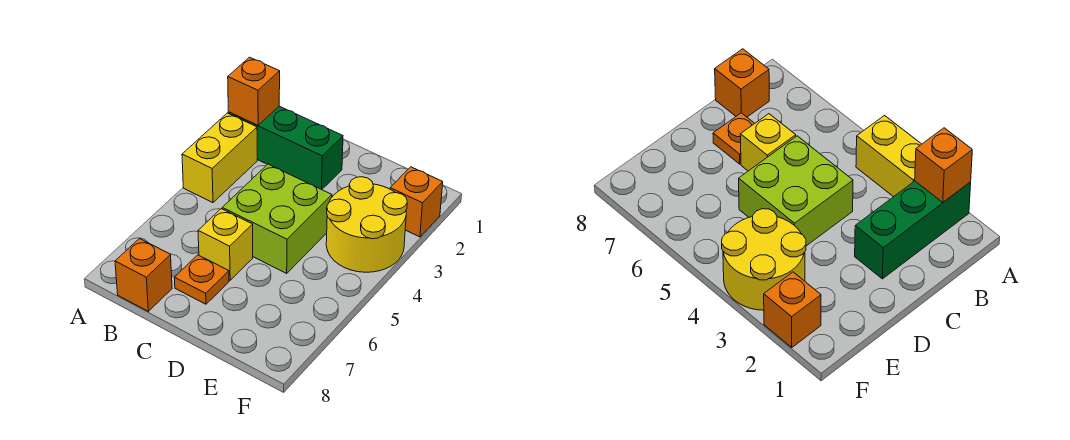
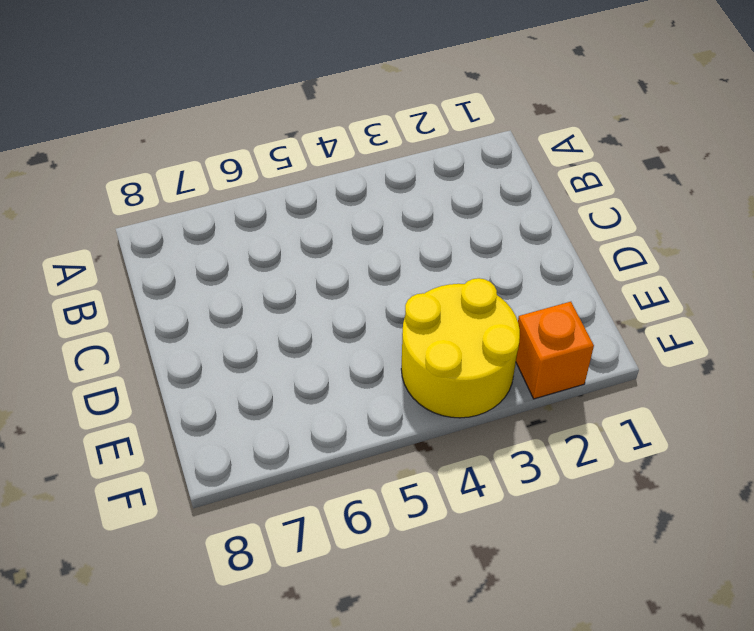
none -> green brick A2:C2 level 1
none -> yellow brick A3:A4 level 1

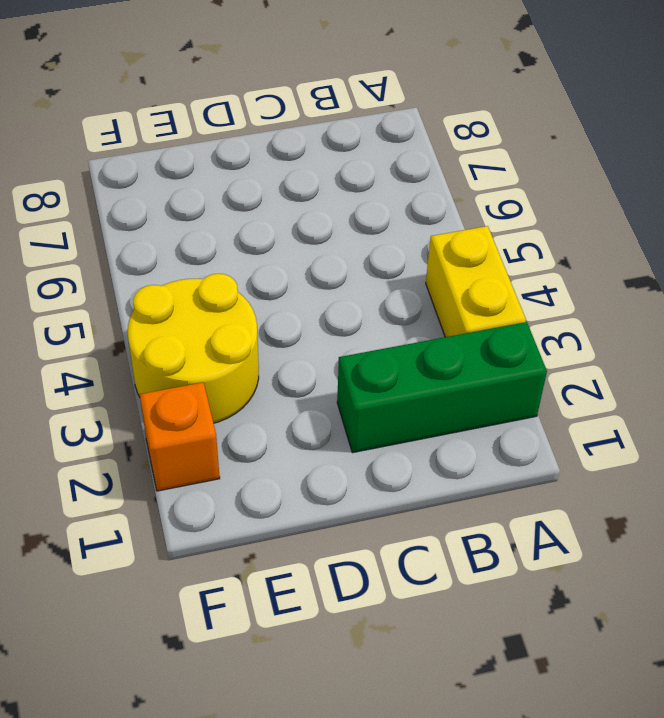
none -> orange brick B8 level 1
none -> lime brick C4:D5 level 1

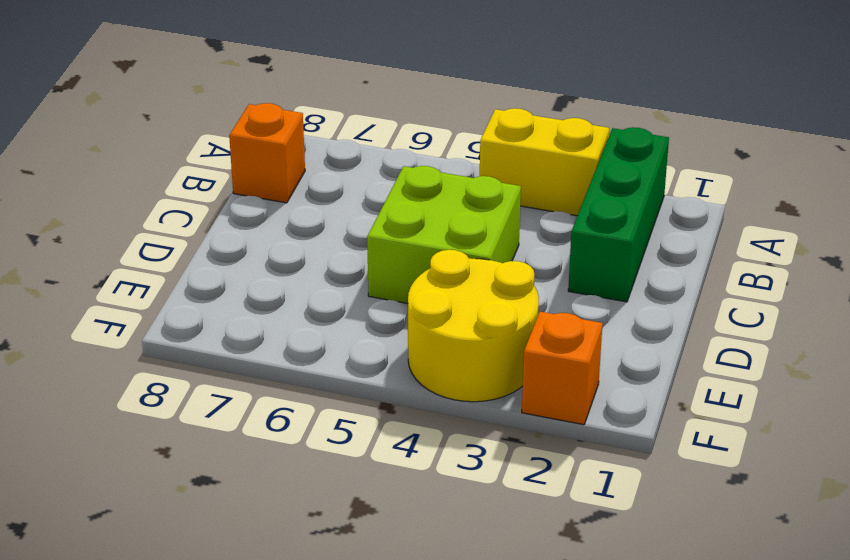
none -> yellow brick C6 level 1
none -> orange plate C7 level 1

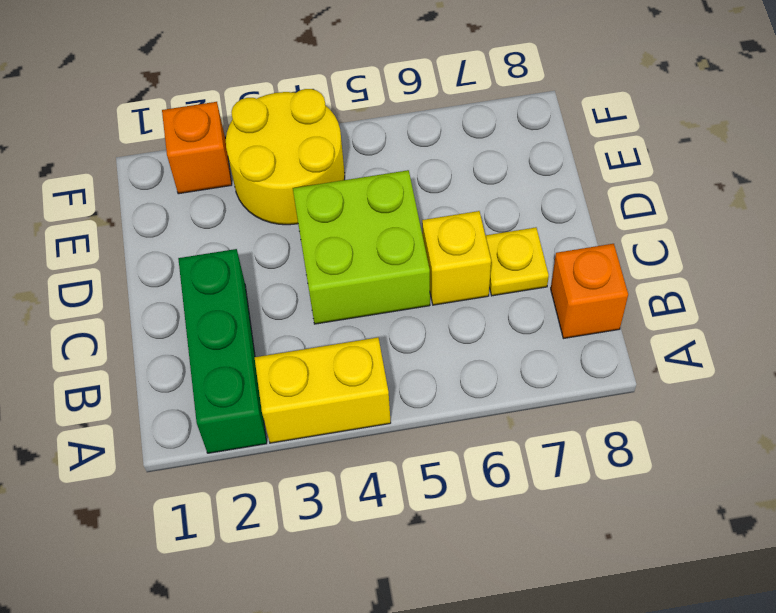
yellow plate C7 level 1 -> orange plate C7 level 1
none -> orange brick A2 level 2

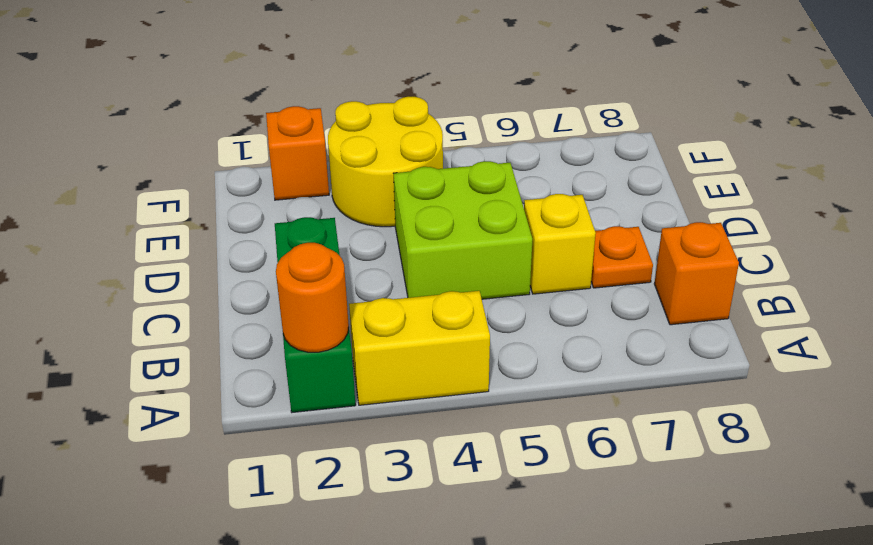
orange round brick A2 level 2 -> orange brick A2 level 2

